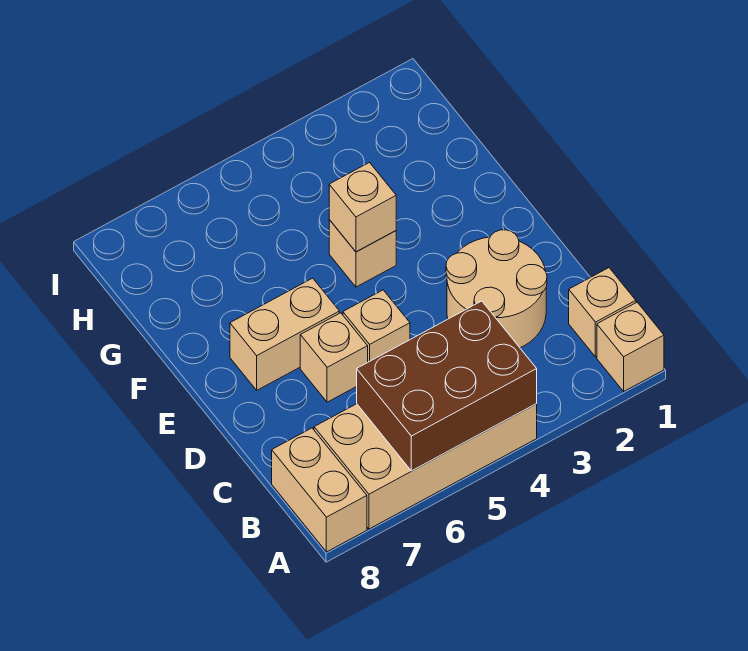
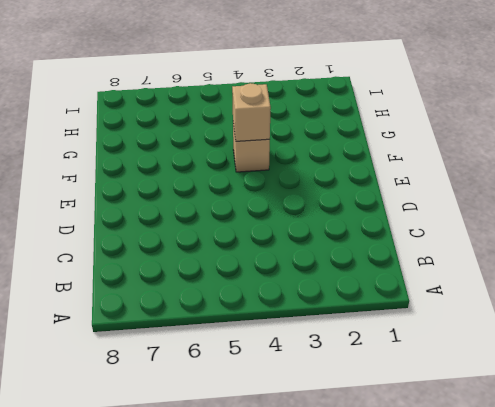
none -> tan brick A1 level 1
none -> tan brick A4:B7 level 1

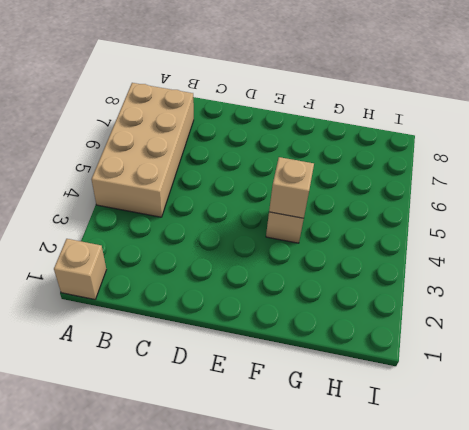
none -> tan brick A8:B8 level 1
none -> tan brick B1 level 1

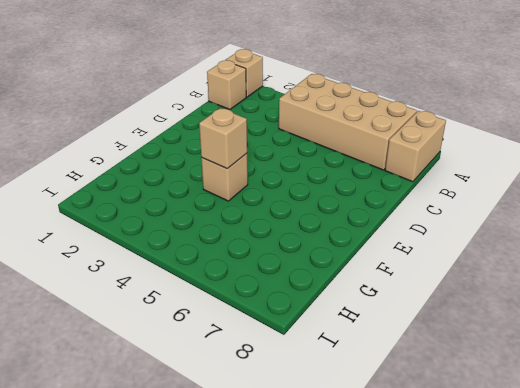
none -> tan round brick C2:D3 level 1
none -> tan brick D5 level 1

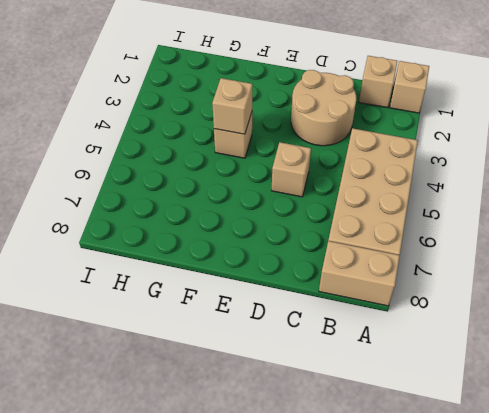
none -> tan brick D6 level 1
none -> tan brick E6:E7 level 1

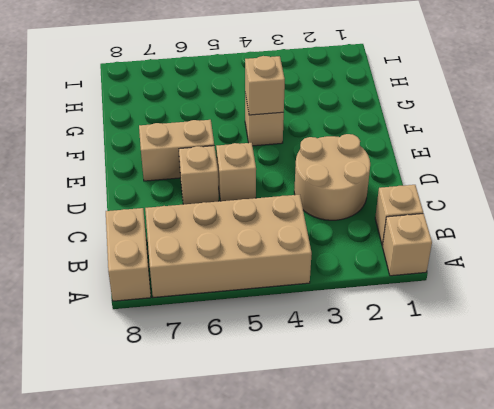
none -> brown brick A4:B6 level 2

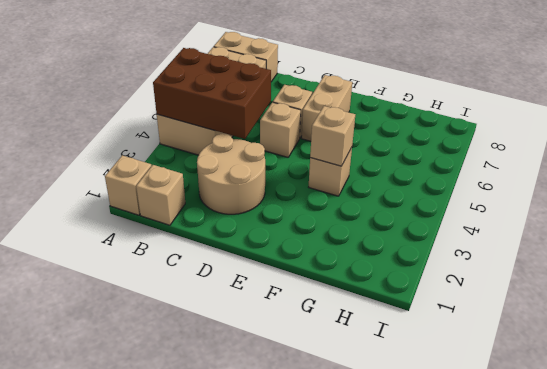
brown brick A4:C5 level 2 -> brown brick A4:B6 level 2

